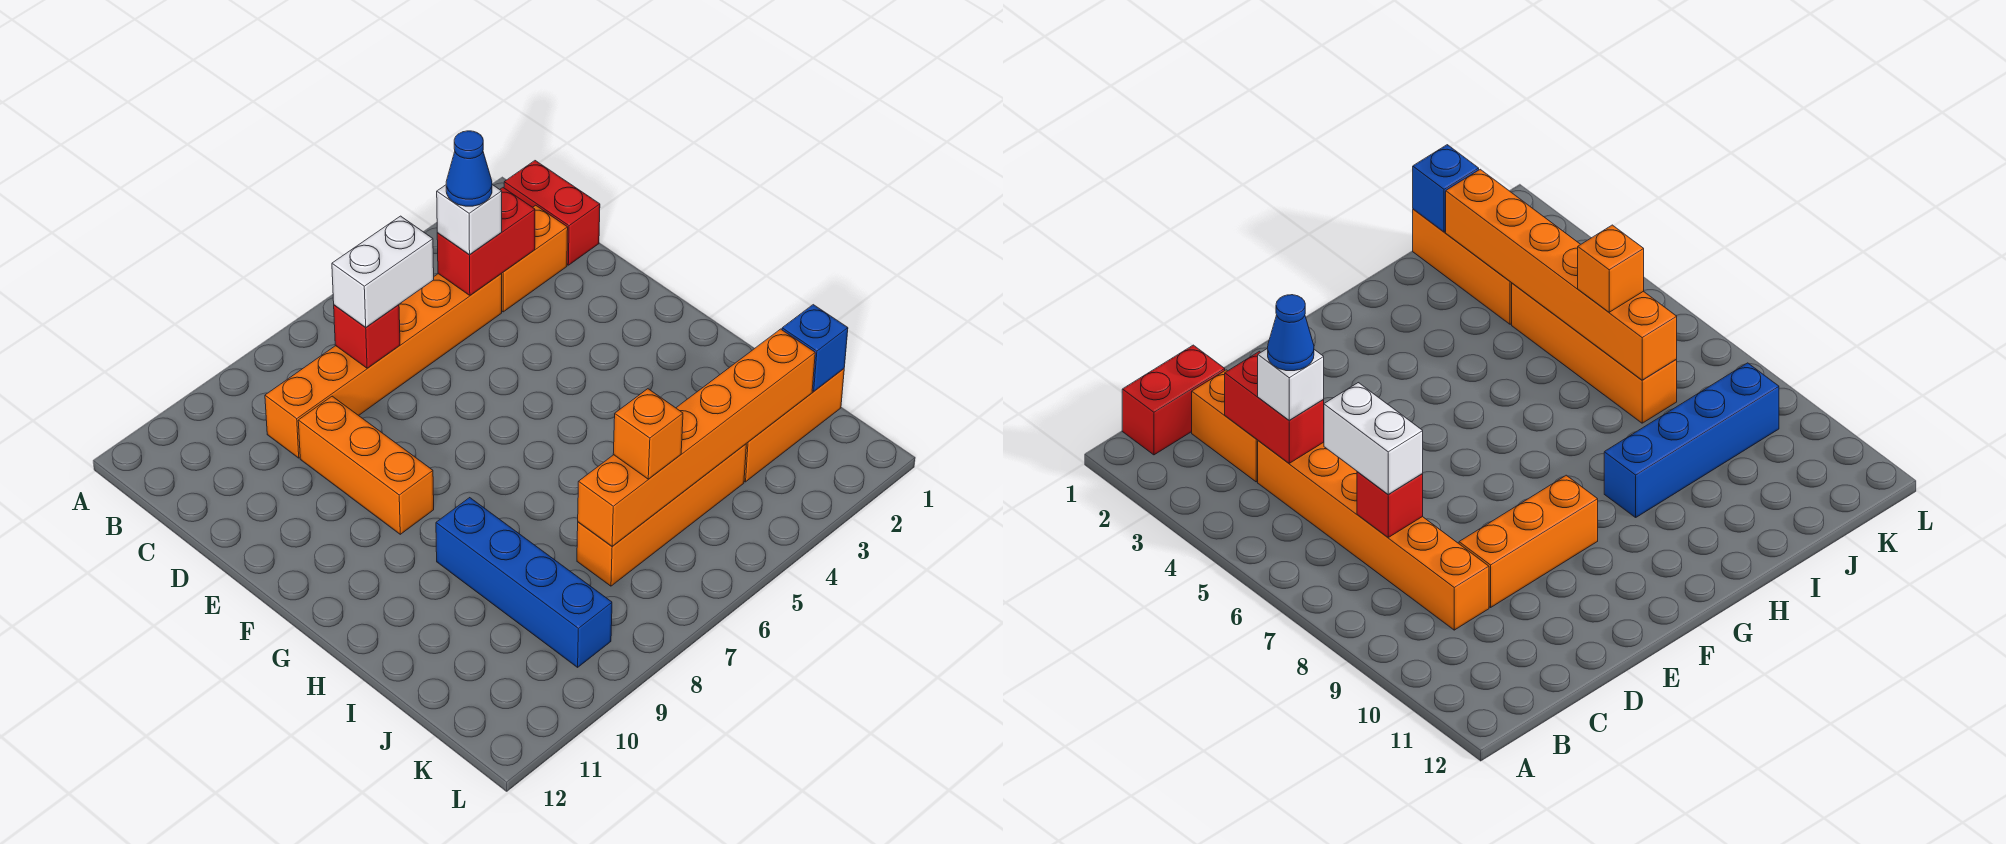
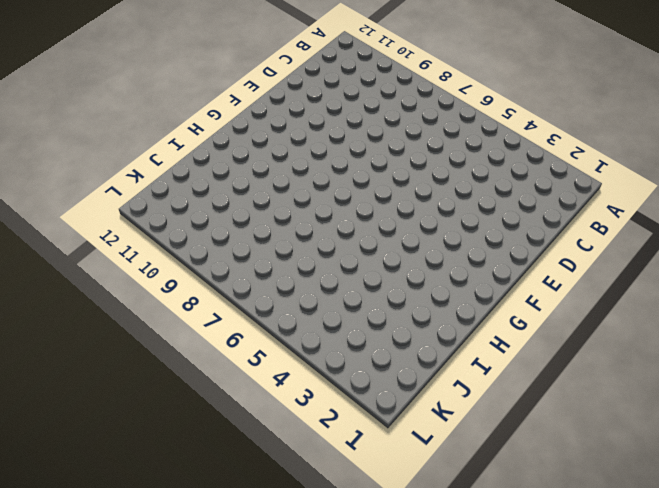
none -> red brick B1:C1 level 1
none -> orange brick C2:C3 level 1
none -> orange brick C4:C9 level 1

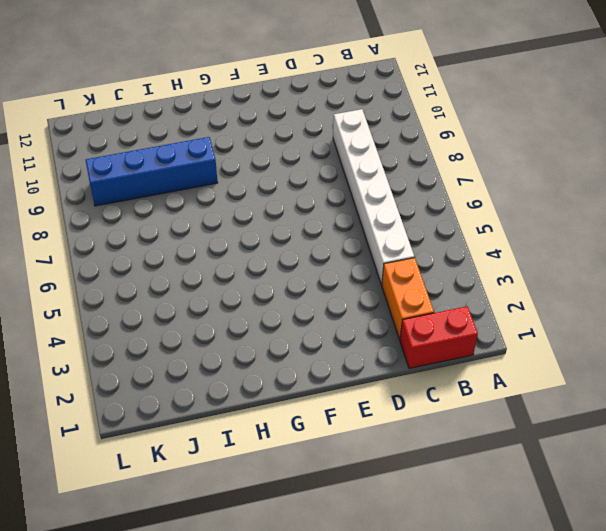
white brick C4:C9 level 1 -> orange brick C4:C9 level 1
none -> orange brick D9:F9 level 1
none -> orange brick J1:J3 level 1
none -> orange brick J4:J7 level 1

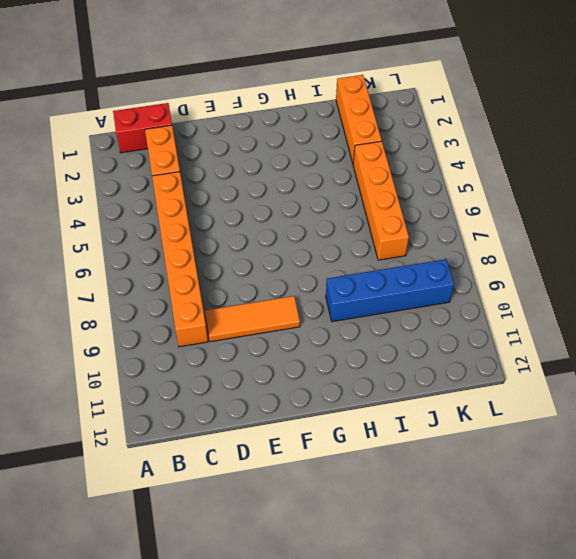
orange tile D9:F9 level 1 -> orange brick D9:F9 level 1
none -> red brick C3:C4 level 2
none -> red brick C7 level 2
none -> blue brick J1 level 2

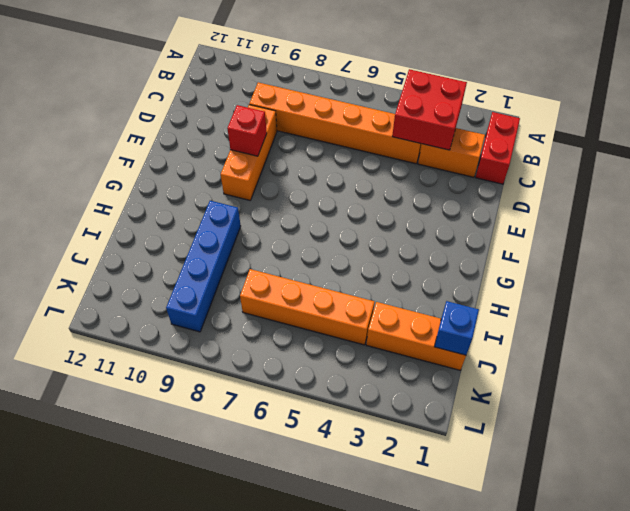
red brick B3:C4 level 2 -> red brick C3:C4 level 2
red brick E9 level 2 -> red brick C7 level 2
none -> orange brick J2:J7 level 2
none -> white brick C4 level 3
none -> white brick C6:C7 level 3

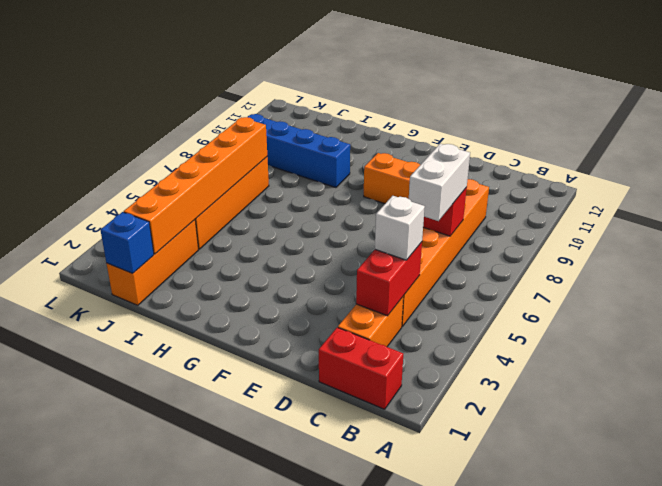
none -> orange brick J6 level 3
none -> blue cone C4 level 4

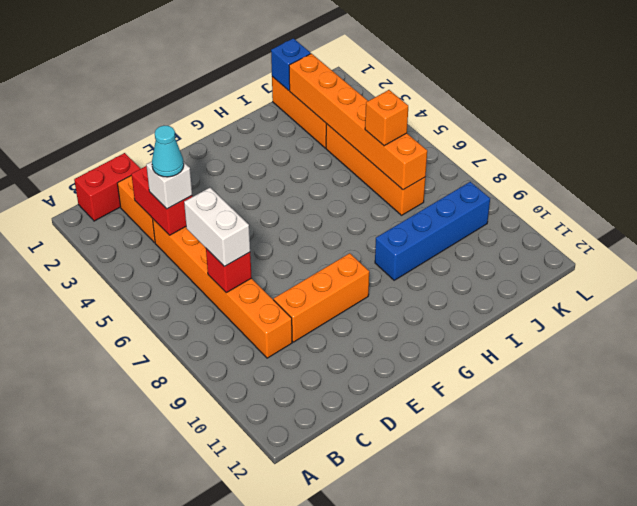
cyan cone C4 level 4 -> blue cone C4 level 4

